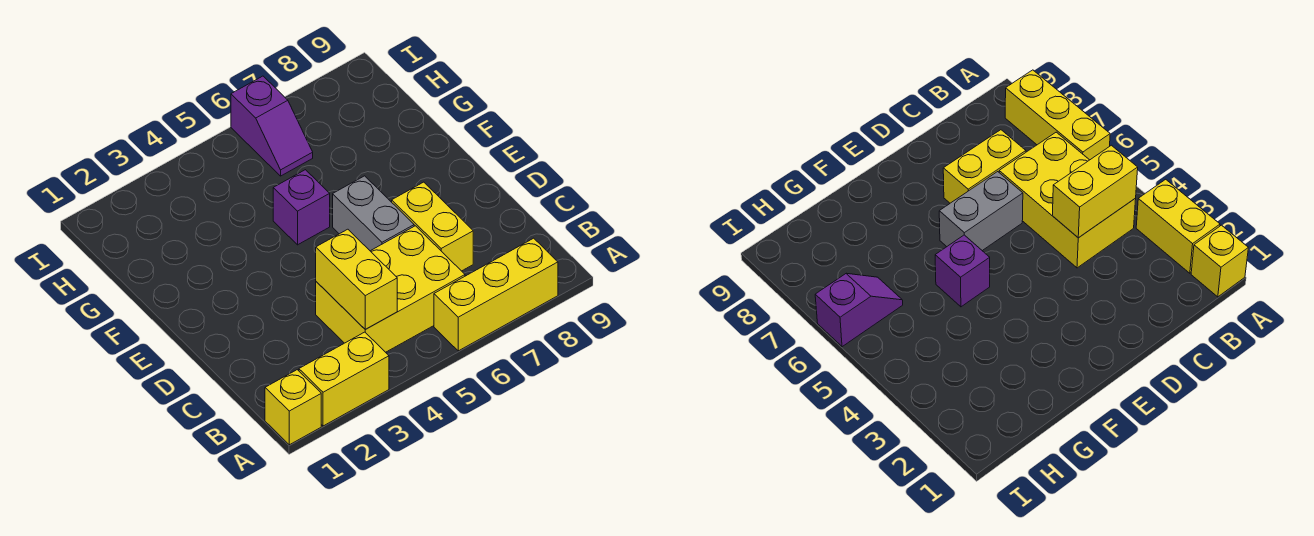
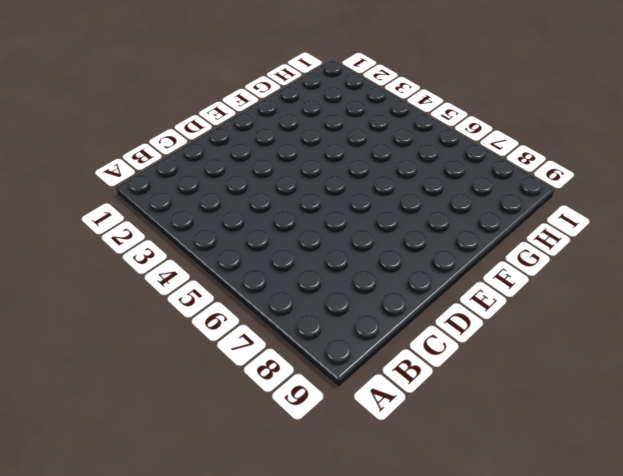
none -> yellow brick A1 level 1
none -> yellow brick A2:A3 level 1

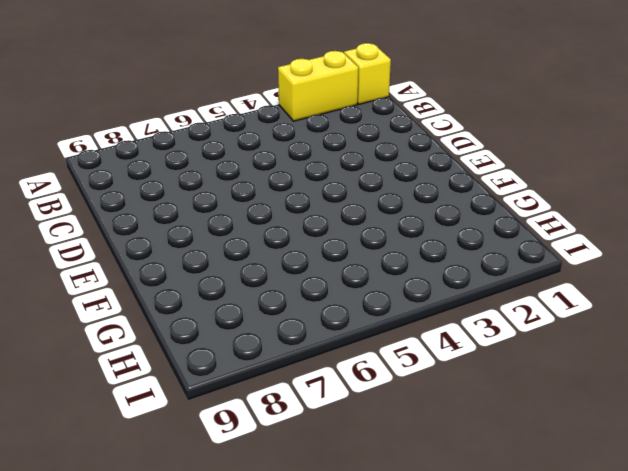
none -> yellow brick A6:A8 level 1
none -> yellow brick B4:C6 level 1

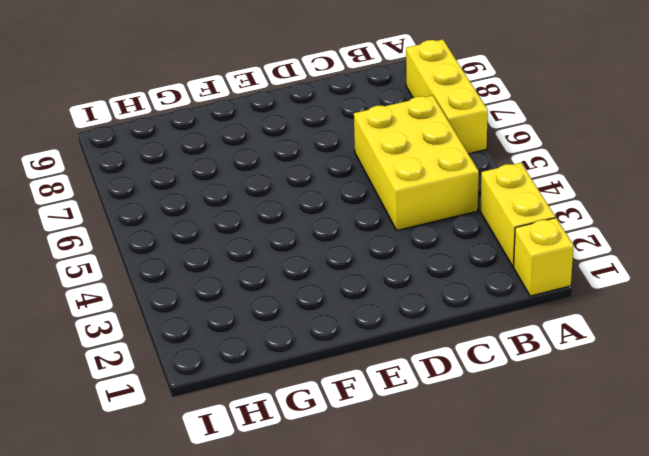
none -> yellow brick C7:D7 level 1
none -> grey brick D6:E6 level 1

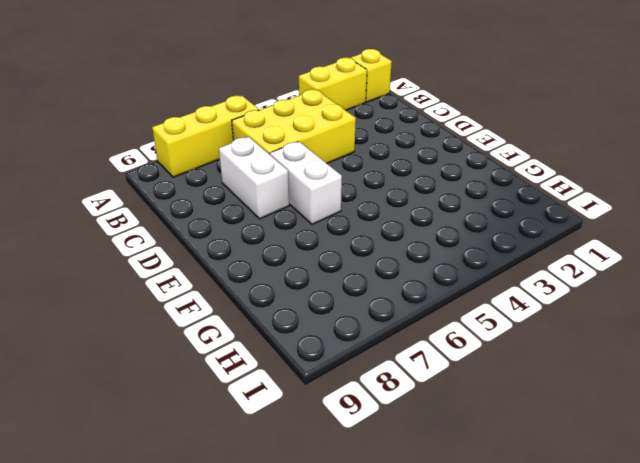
white brick C7:D7 level 1 -> yellow brick C7:D7 level 1
white brick D6:E6 level 1 -> grey brick D6:E6 level 1
none -> purple brick F5 level 1
none -> purple slope H6:I6 level 1 top I

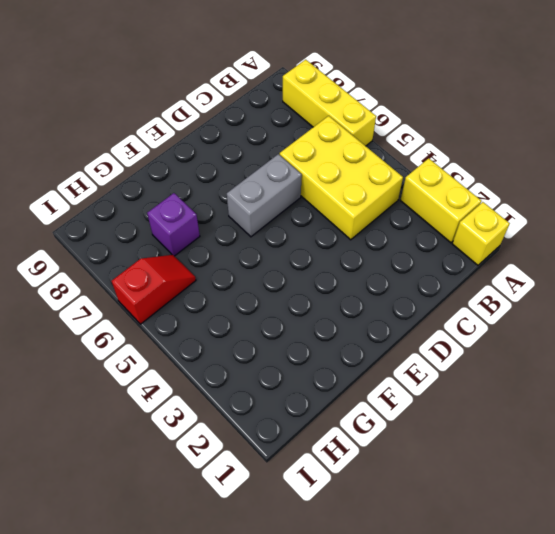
purple brick G7 level 1 -> purple brick F5 level 1
red slope H6:I6 level 1 top I -> purple slope H6:I6 level 1 top I
none -> yellow brick C7:D7 level 1
none -> yellow brick B4:C4 level 2

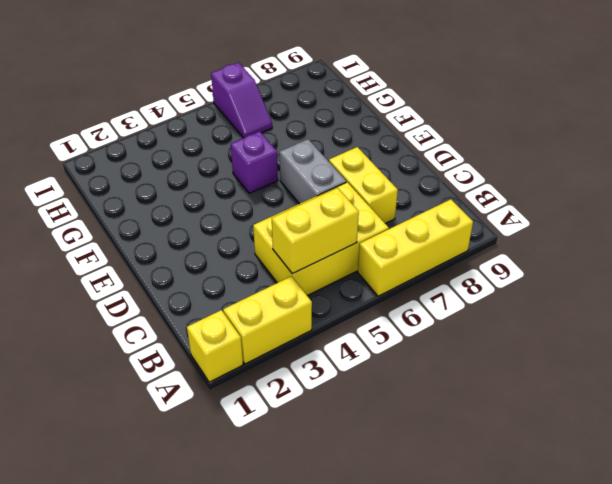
yellow brick B4:B5 level 2 -> yellow brick B4:C4 level 2

